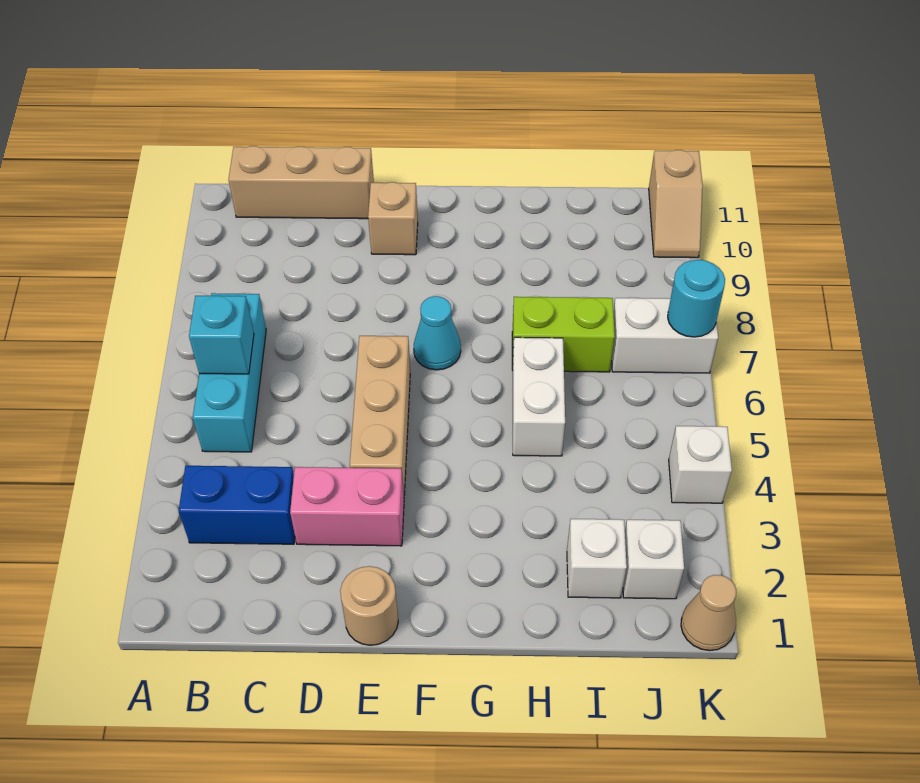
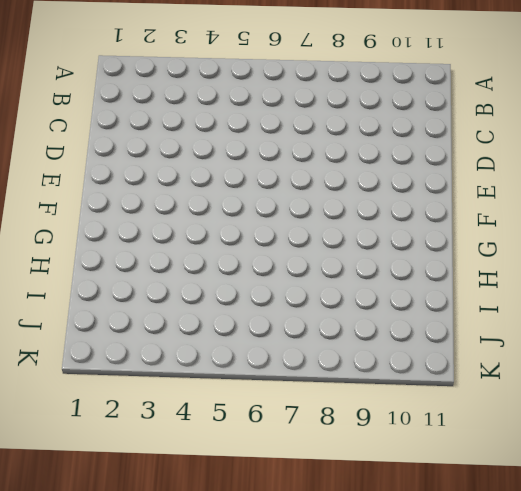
none -> blue brick B3:C3 level 1
none -> cyan brick B5:B7 level 1
none -> tan brick B11:D11 level 1

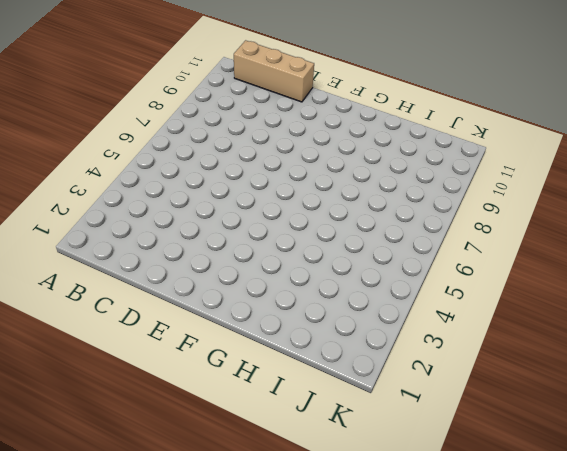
none -> blue brick B3:C3 level 1
none -> cyan brick B5:B7 level 1
none -> pink brick D3:E3 level 1

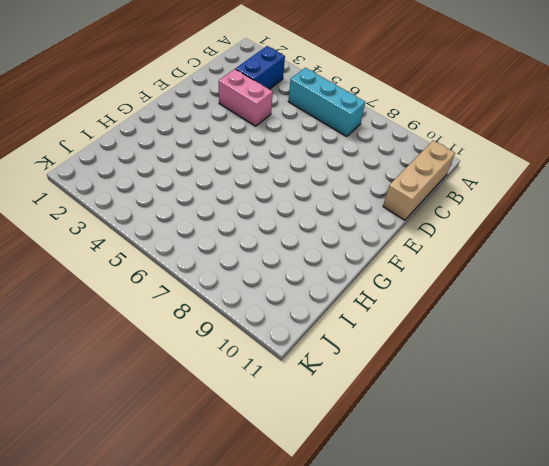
pink brick D3:D4 level 1 -> pink brick D3:E3 level 1
none -> tan round brick E1 level 1
none -> tan brick E4:E6 level 1
none -> tan brick E10 level 1

